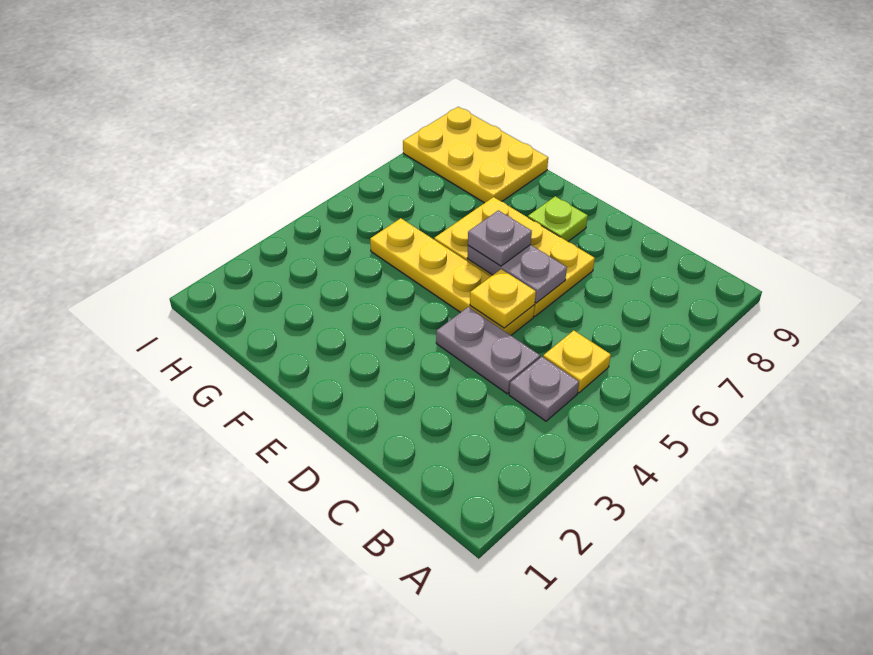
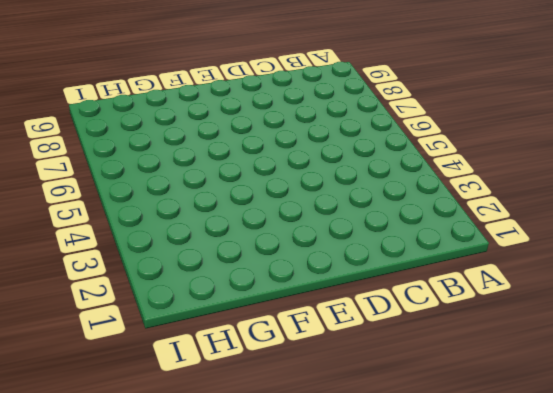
none -> grey plate B4 level 1
none -> yellow plate B5 level 1

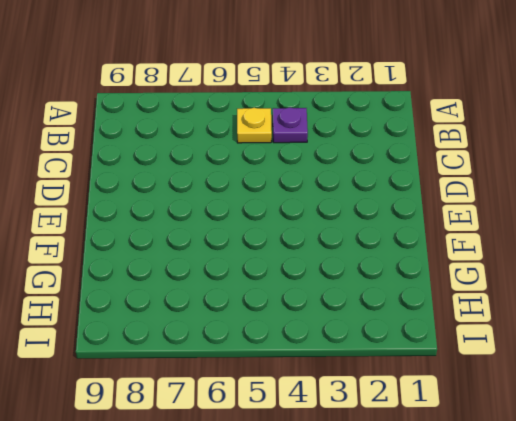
purple plate B4 level 1 -> grey plate B4 level 1
none -> grey plate C4:D4 level 1
none -> yellow plate D5:G5 level 1

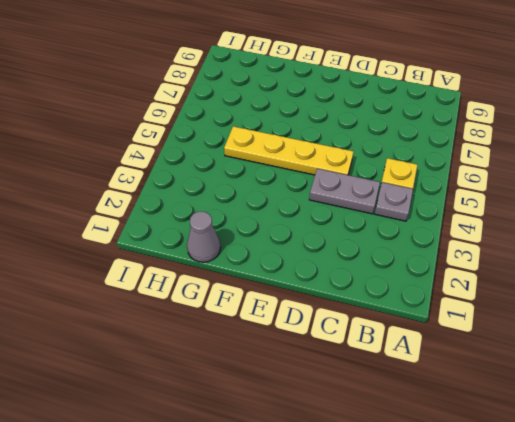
grey cone G1 level 1 -> none
none -> yellow plate D6:F7 level 1
none -> lime plate E8 level 1

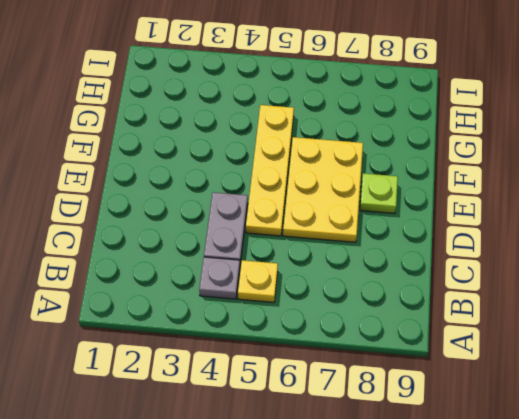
none -> yellow plate G8:I9 level 1
none -> yellow plate D5 level 2

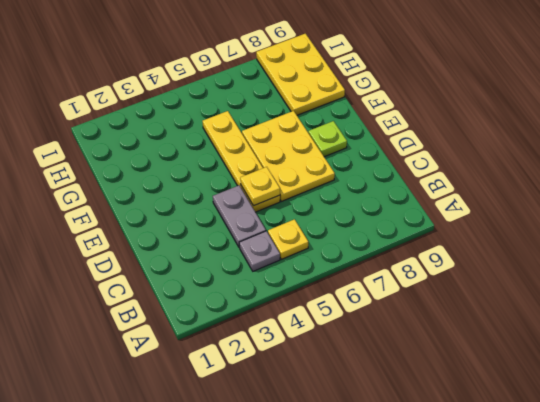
none -> grey plate D6:E6 level 2
none -> grey plate E6 level 3

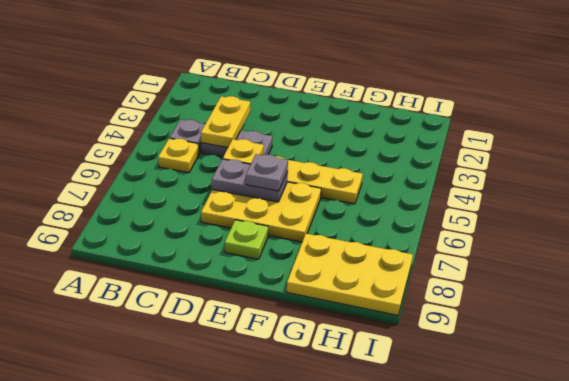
yellow plate C3:C4 level 2 -> none

